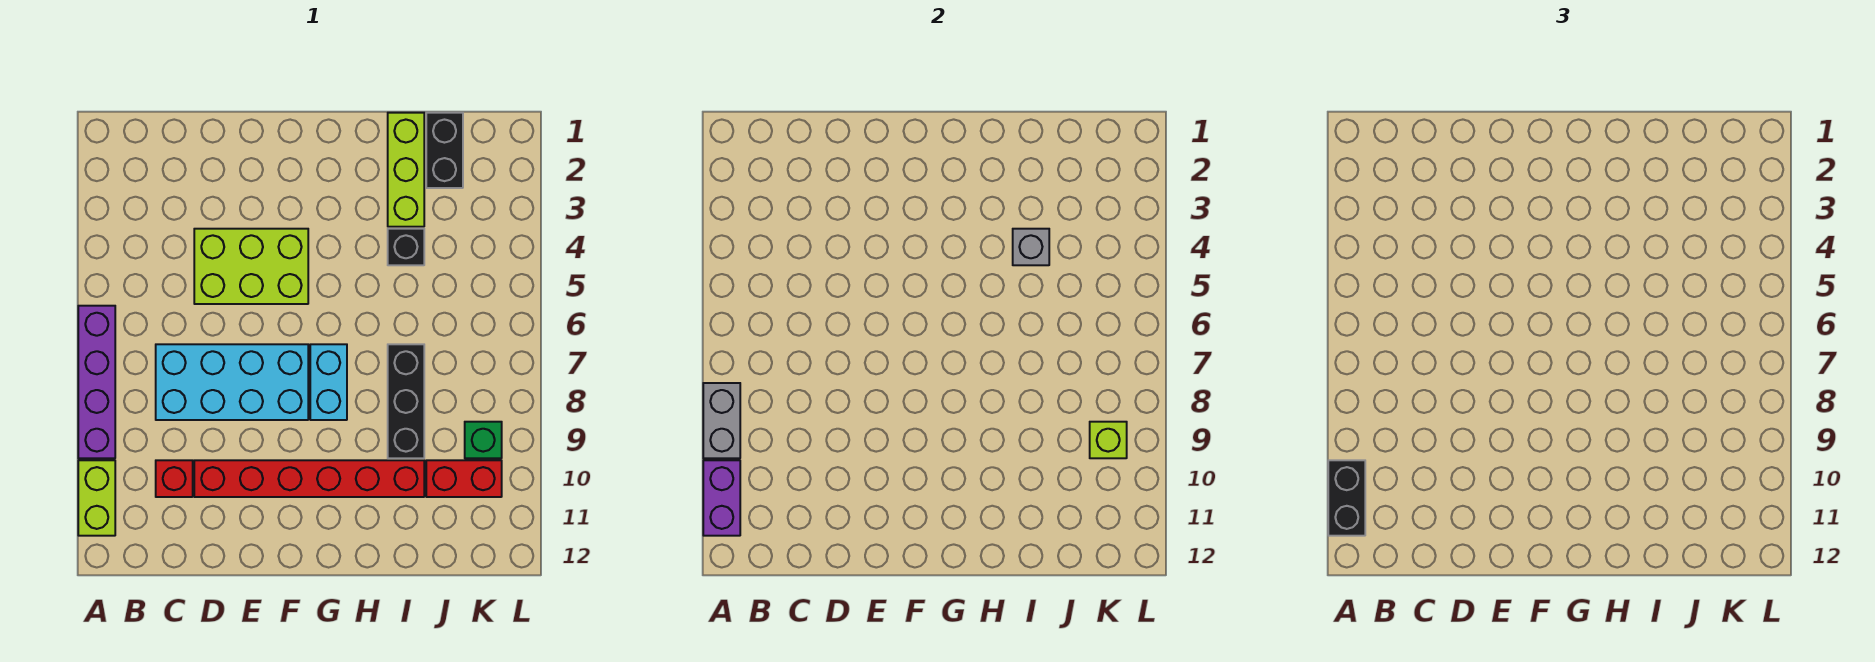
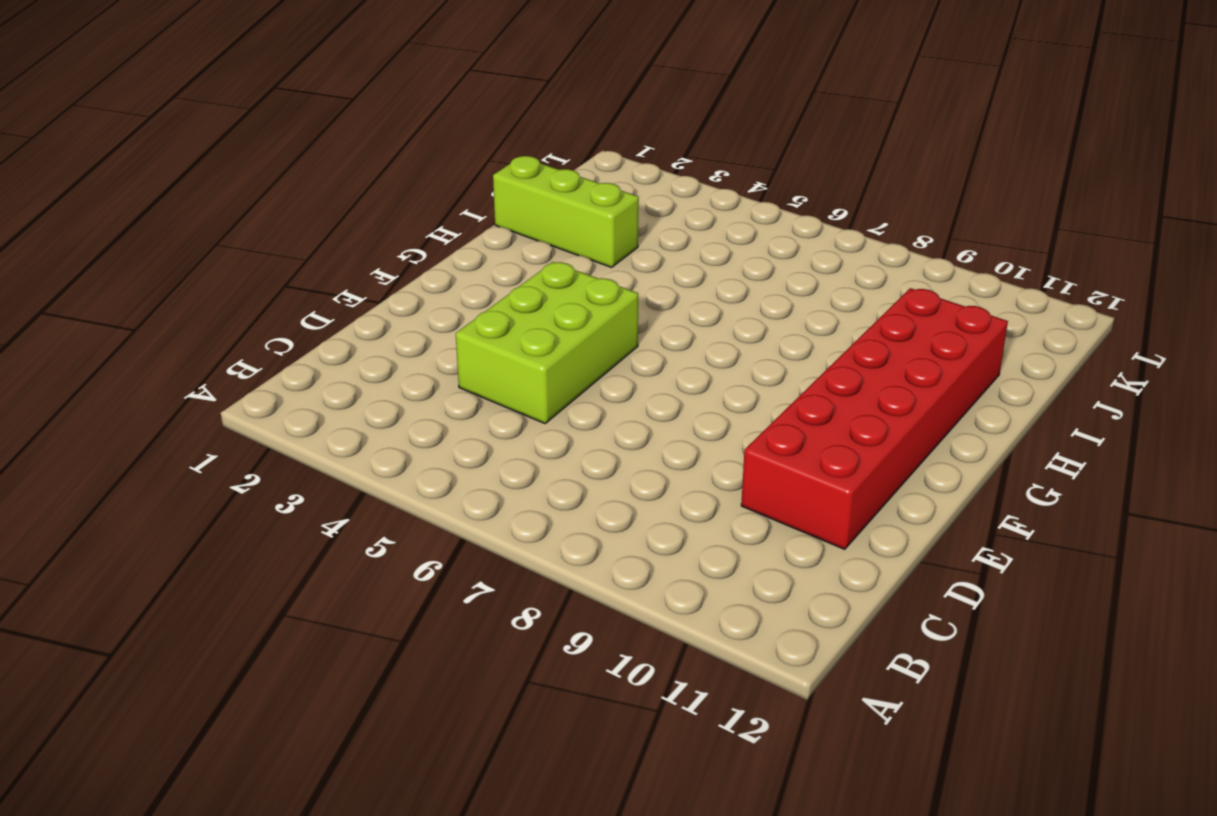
red brick D10:I11 level 1 -> red brick D10:I10 level 1
none -> purple brick A6:A9 level 1
none -> lime brick A10:A11 level 1
none -> cyan brick C7:F8 level 1

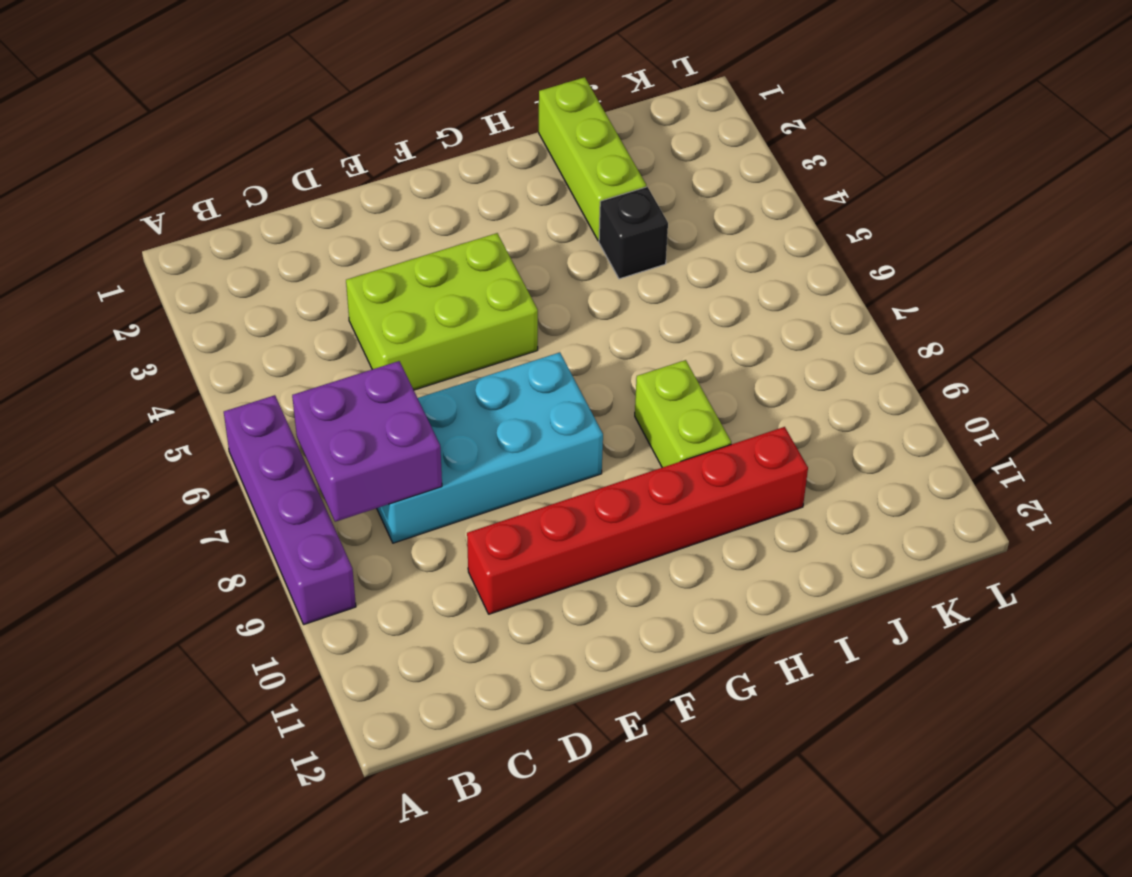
purple brick B7:C8 level 2 -> none
lime brick H8:H9 level 1 -> lime brick A10:A11 level 1
none -> red brick C10 level 1
none -> cyan brick G7:G8 level 1
none -> black brick I7:I9 level 1

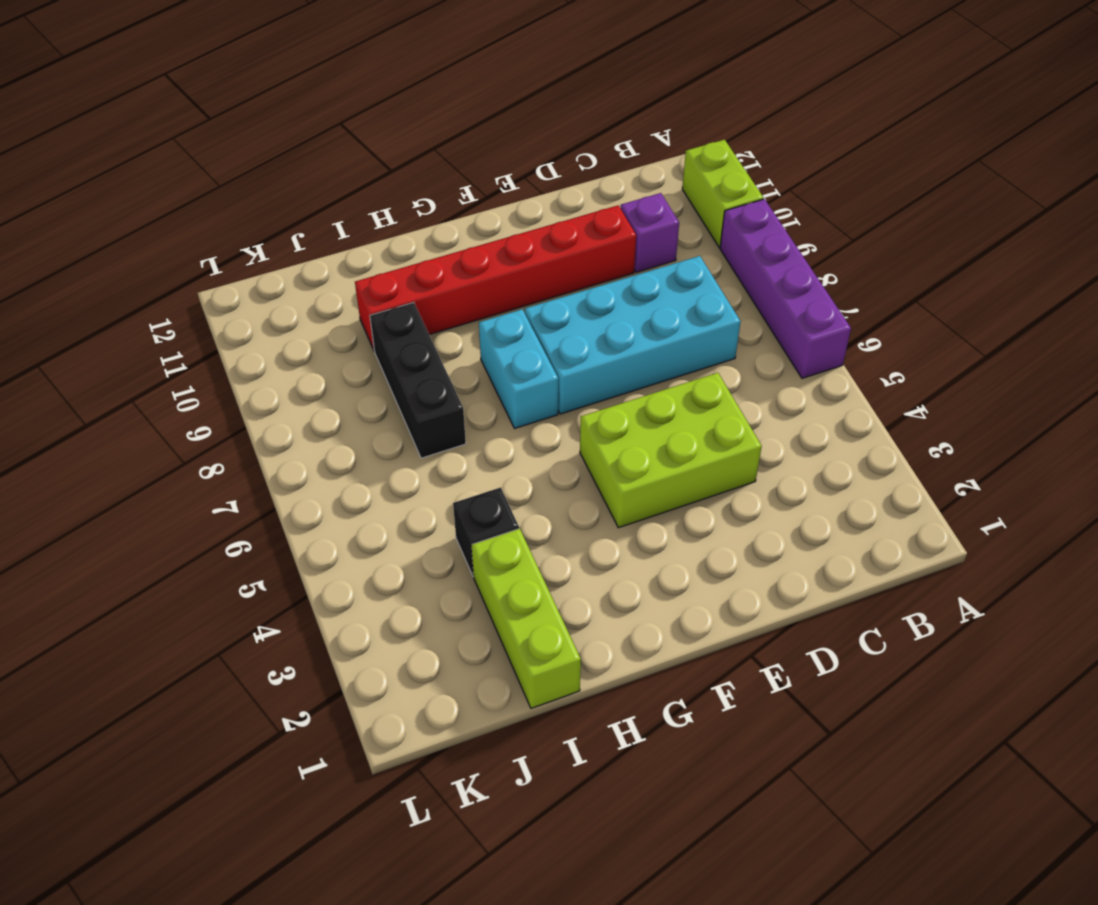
purple brick C10 level 1 -> red brick C10 level 1
none -> black brick J1:J2 level 1
none -> red brick J10:K10 level 1
none -> green brick K9 level 1

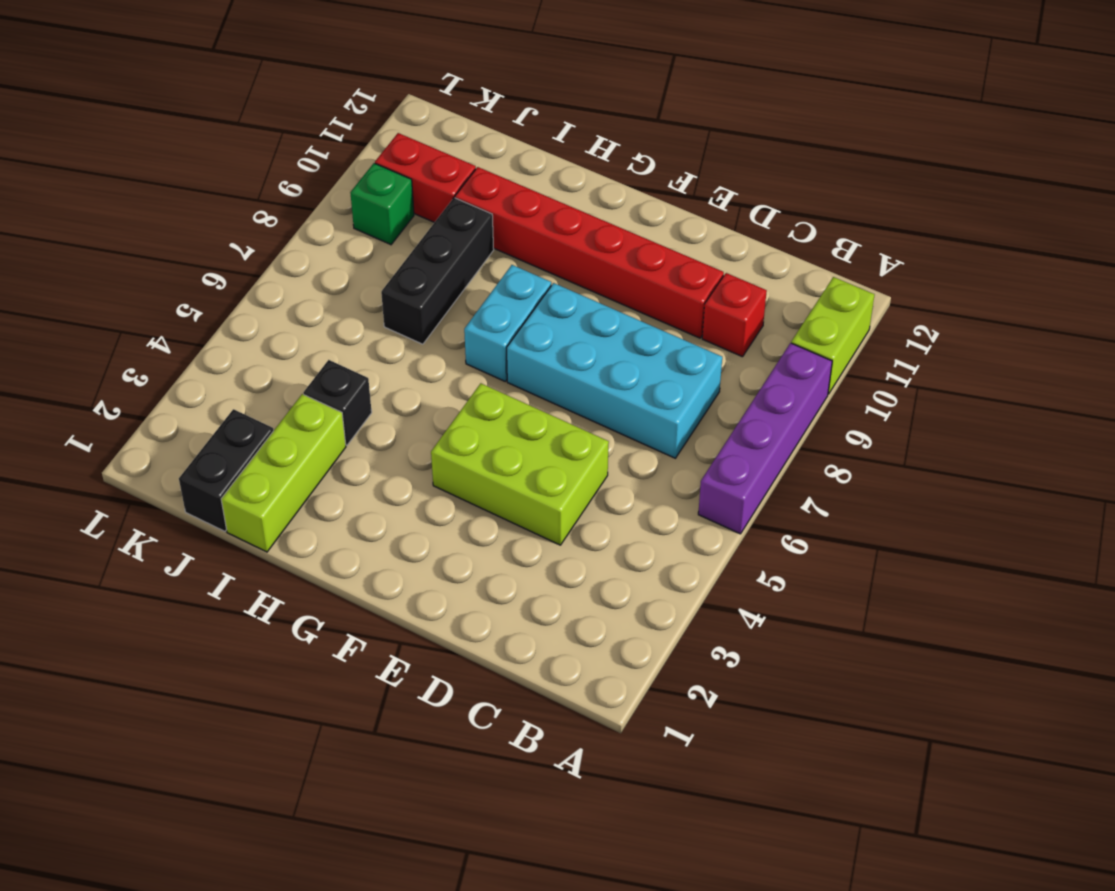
none -> grey brick A8:A9 level 2
none -> purple brick A10:A11 level 2
none -> grey brick I4 level 2

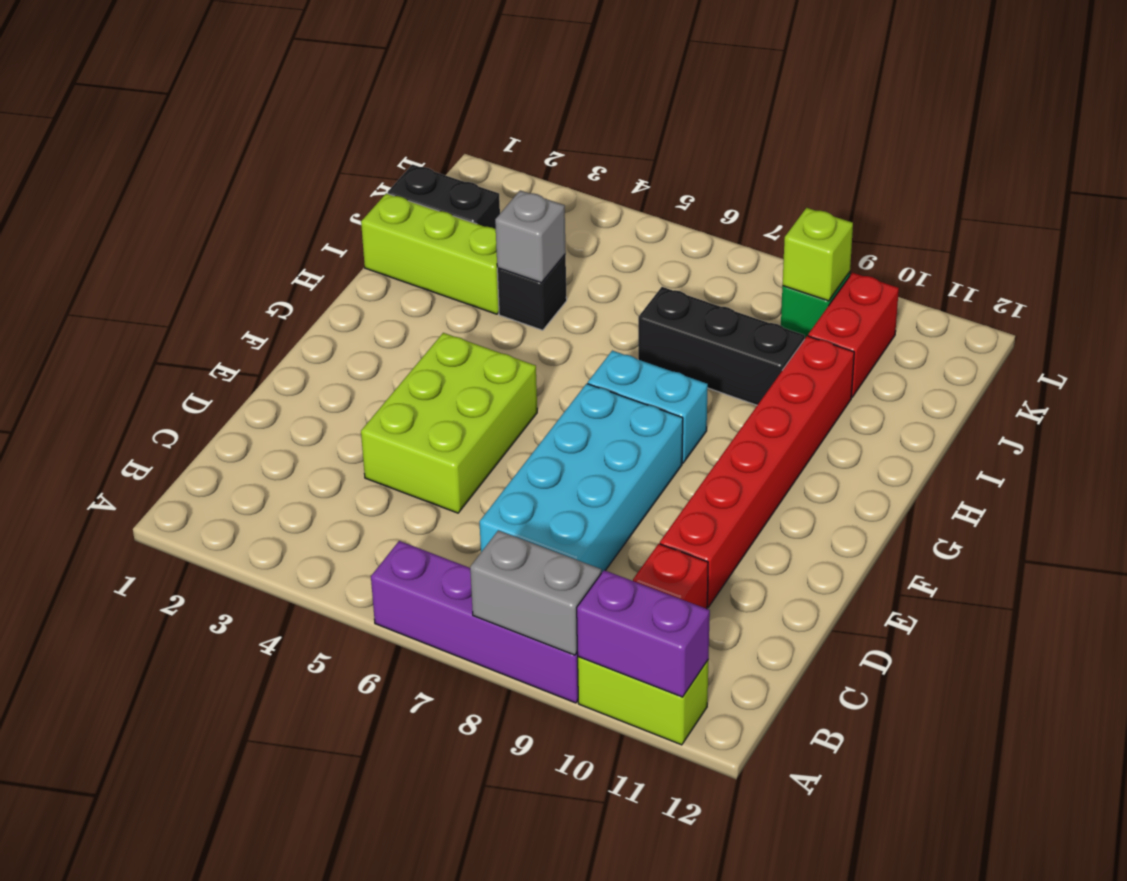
none -> black brick A10:A11 level 3

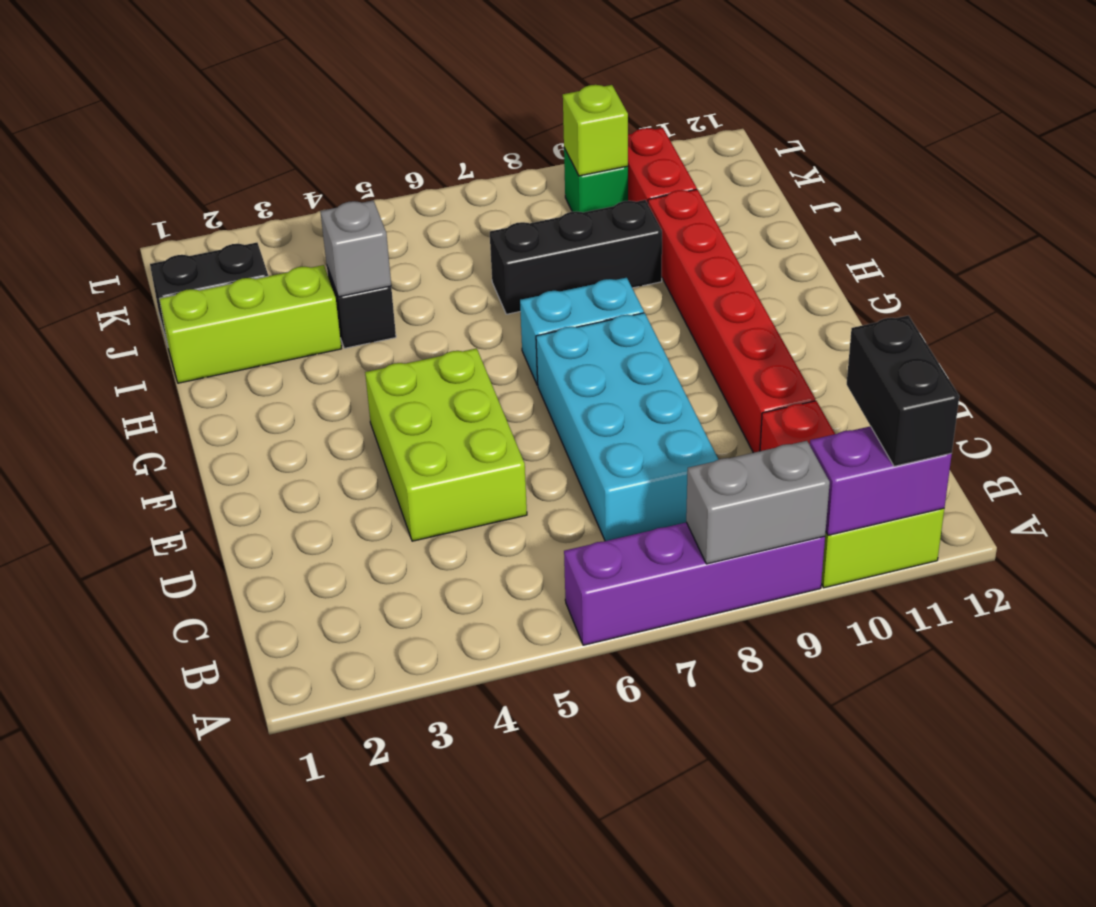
black brick A11:B11 level 3 -> black brick A10:A11 level 3

